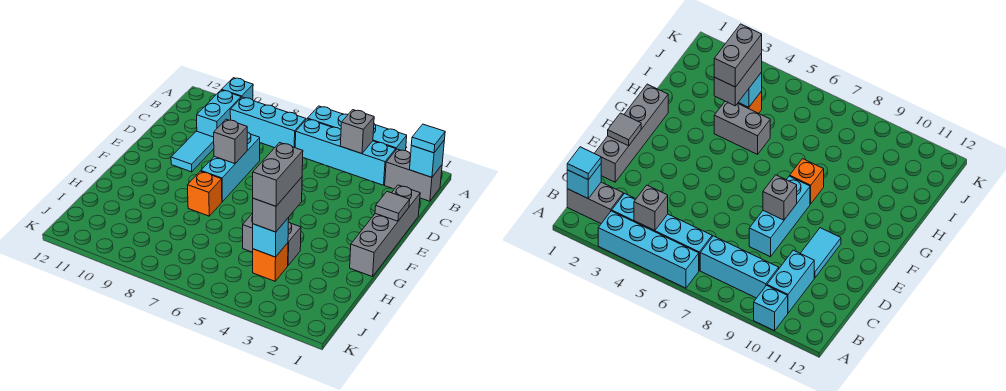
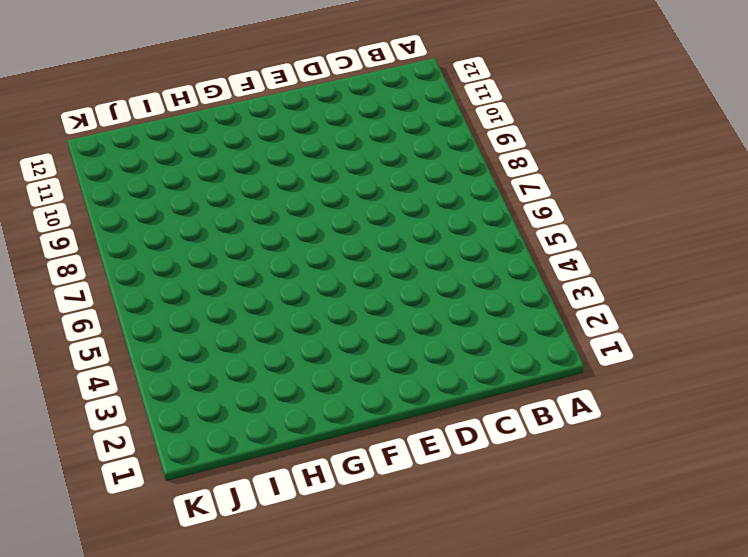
none -> cyan brick A3:A6 level 1
none -> cyan brick A10 level 1
none -> grey brick B1:B2 level 1

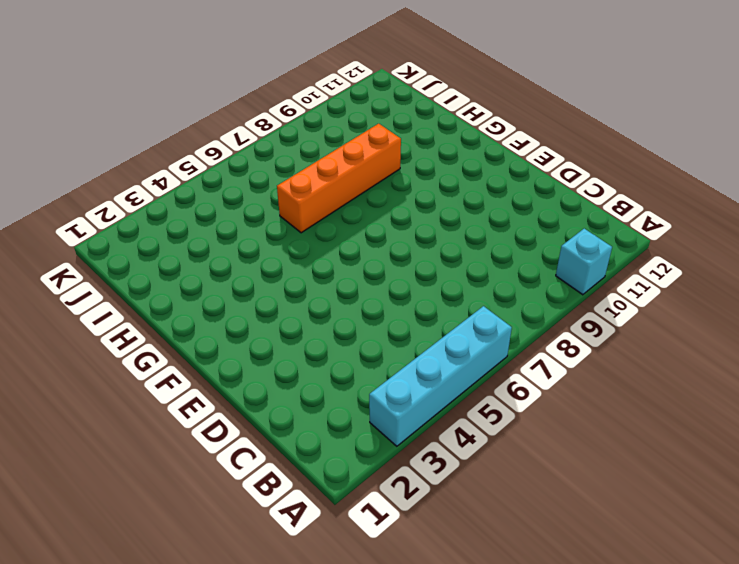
orange brick H6:H9 level 1 -> none
none -> grey brick B1:B2 level 1
none -> cyan brick B3:B6 level 1
none -> cyan brick B7:B9 level 1

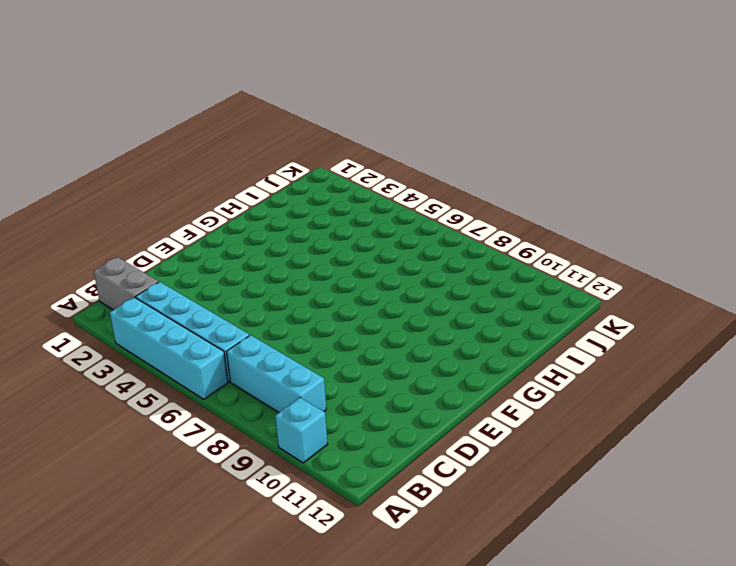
none -> cyan brick B10:C10 level 1
none -> grey brick D1:G1 level 1
none -> cyan brick D8:F8 level 1

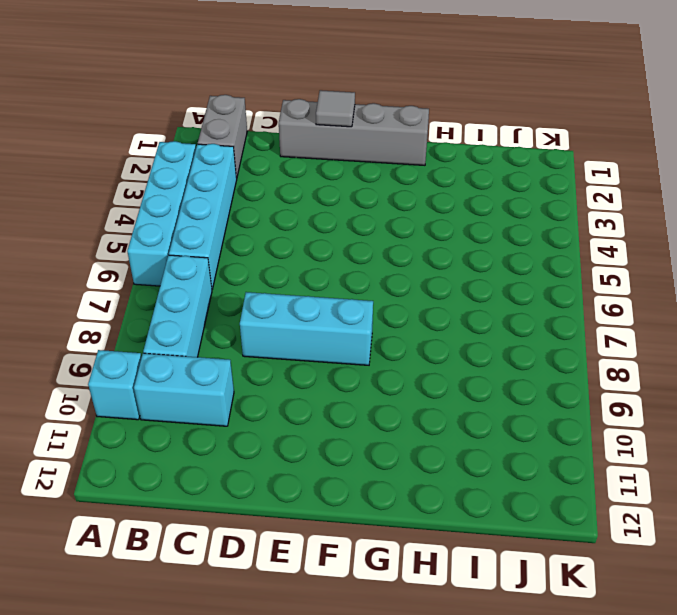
none -> cyan tile D10:E10 level 1
none -> orange brick G8 level 1
none -> grey brick H4:H5 level 1

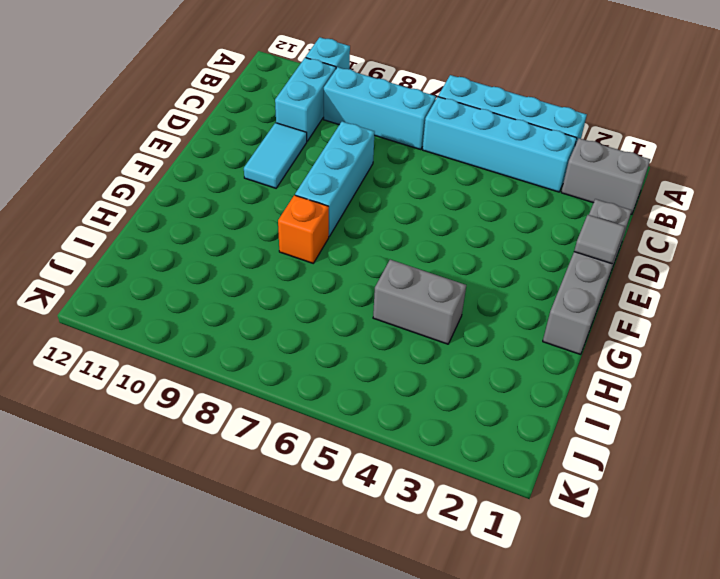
none -> orange brick I4 level 1
none -> cyan brick B1 level 2
none -> grey brick B4 level 2

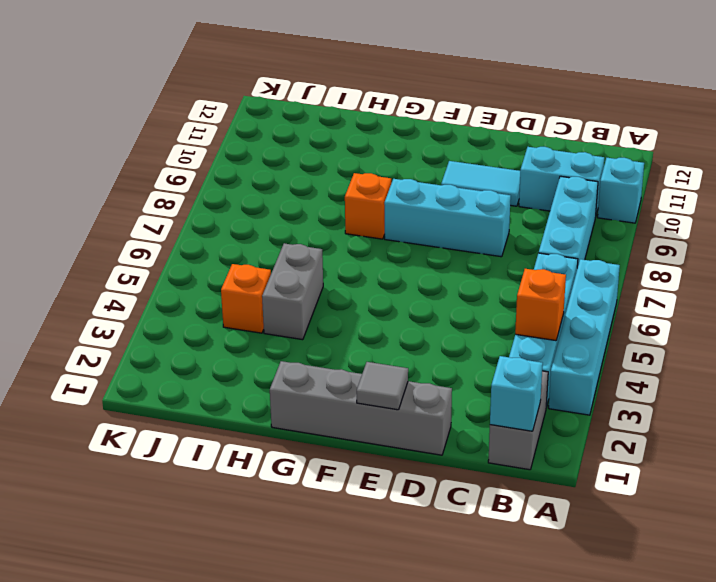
orange brick B4 level 2 -> grey brick B4 level 2
none -> grey brick E8 level 2
none -> cyan brick I4 level 2
none -> cyan tile B1 level 3

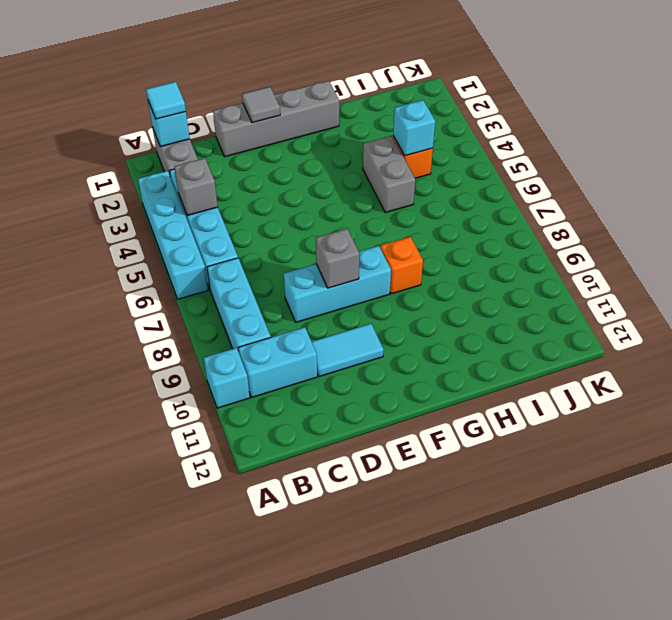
none -> grey brick H4:I4 level 3
none -> grey brick H4:I4 level 4

